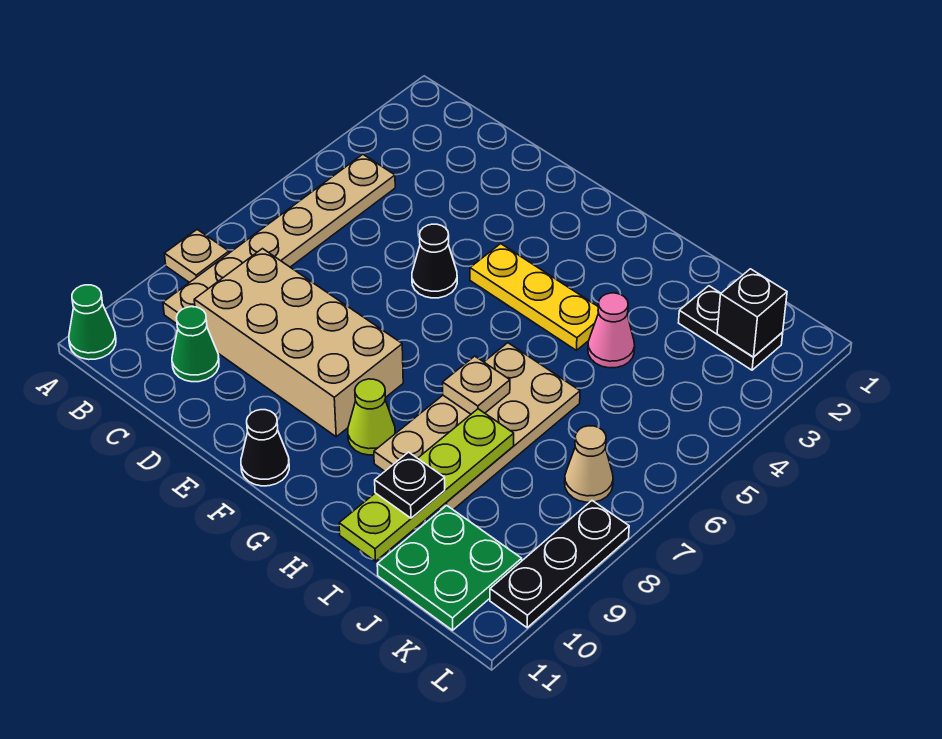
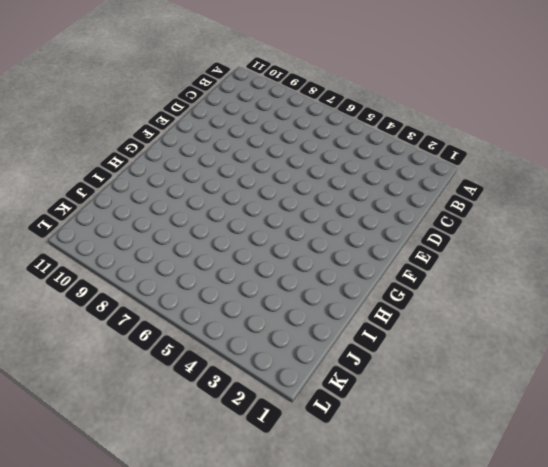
none -> tan plate A8 level 1
none -> green cone A11 level 1
none -> tan plate B4:B9 level 1

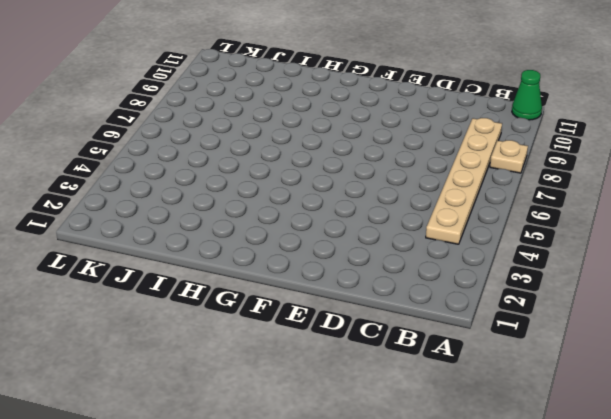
none -> tan brick C8:F9 level 1
none -> green cone C10 level 1
none -> black cone E5 level 1

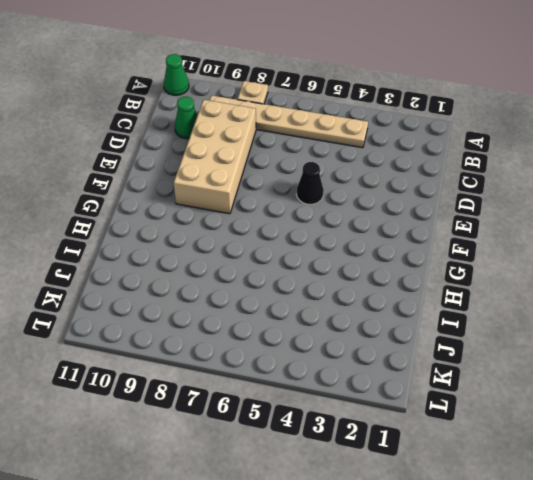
none -> yellow plate F4:H4 level 1
none -> black cone F11 level 1
none -> lime cone G9 level 1

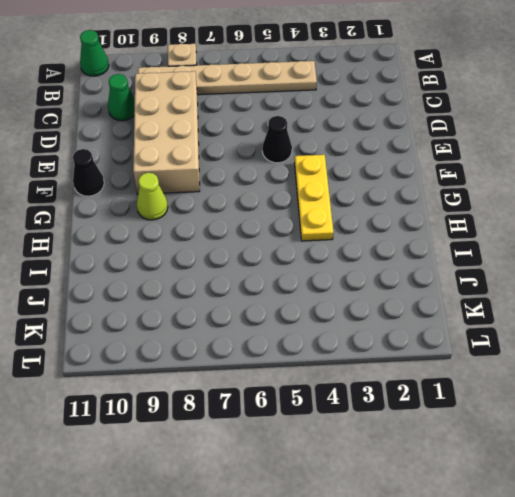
none -> tan plate H6:I9 level 1
none -> pink cone I4 level 1
none -> black plate J2:K2 level 1

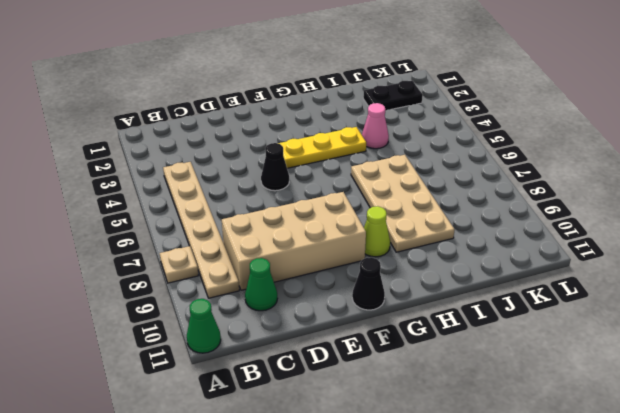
none -> green plate J10:K11 level 1
none -> tan cone K7 level 1
none -> black plate L8:L10 level 1

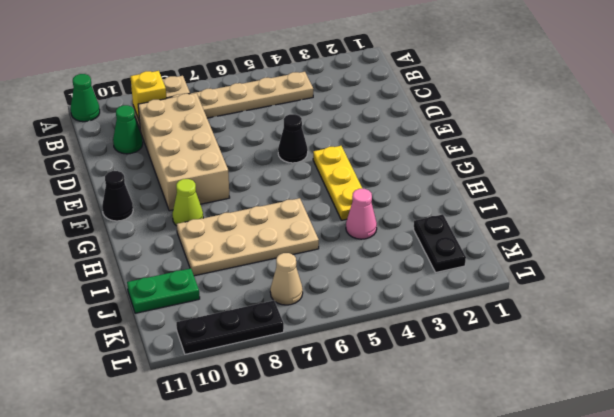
yellow brick B9 level 2 -> none
green plate J10:J11 level 1 -> green plate J10:K11 level 1
none -> tan plate H7 level 2
none -> lime plate I8:I11 level 2
none -> black brick K2 level 2

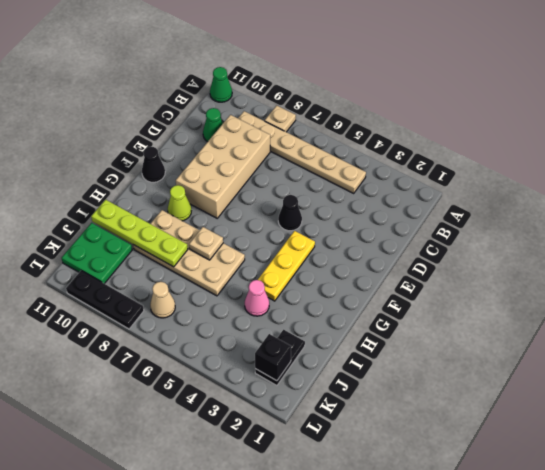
none -> black plate I10 level 3

